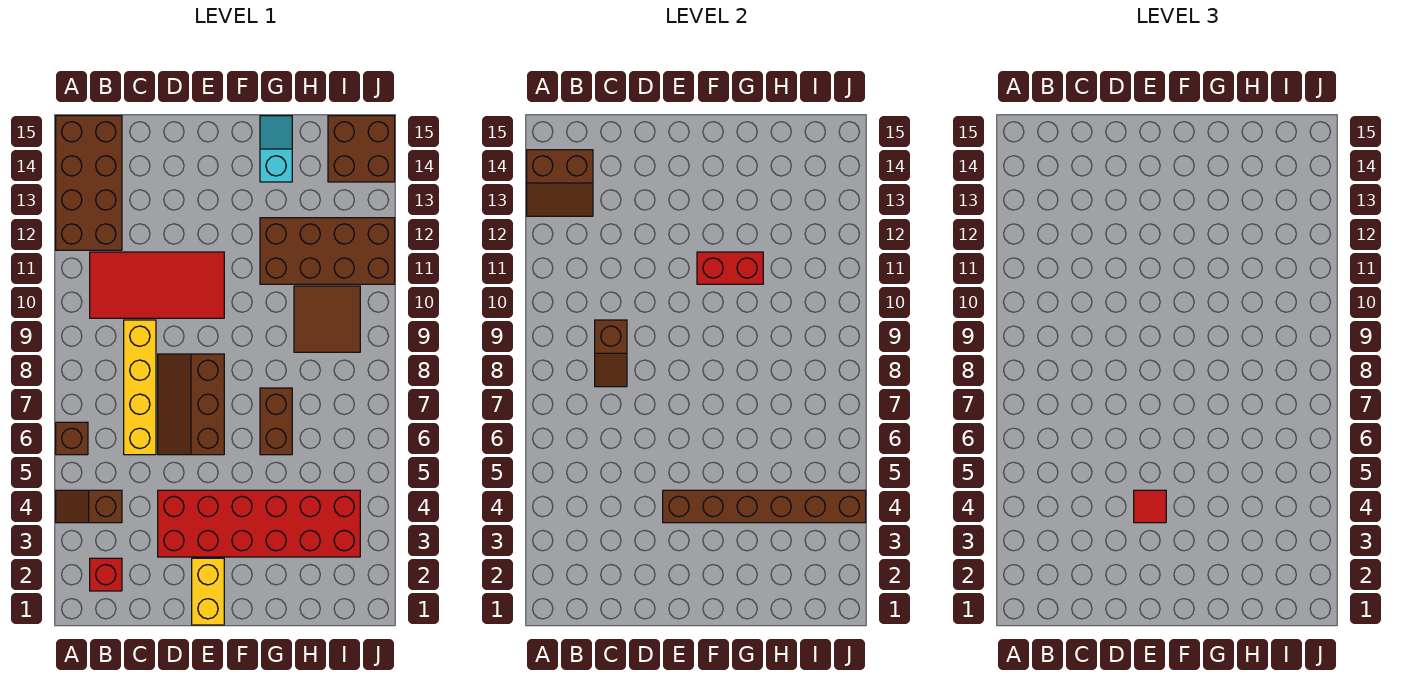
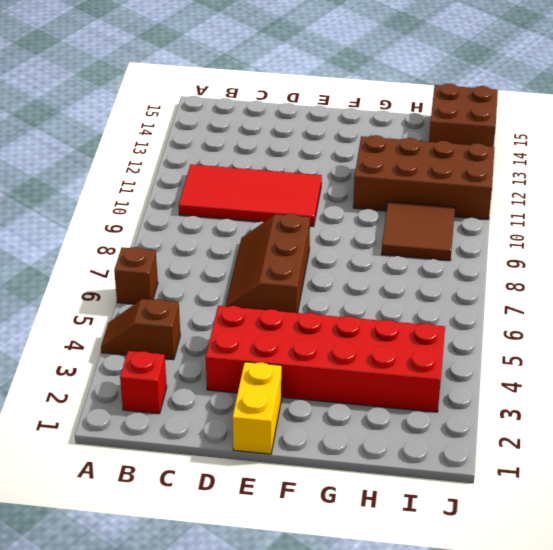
none -> brown brick A12:B15 level 1
none -> yellow brick C6:C9 level 1
none -> brown brick G6:G7 level 1

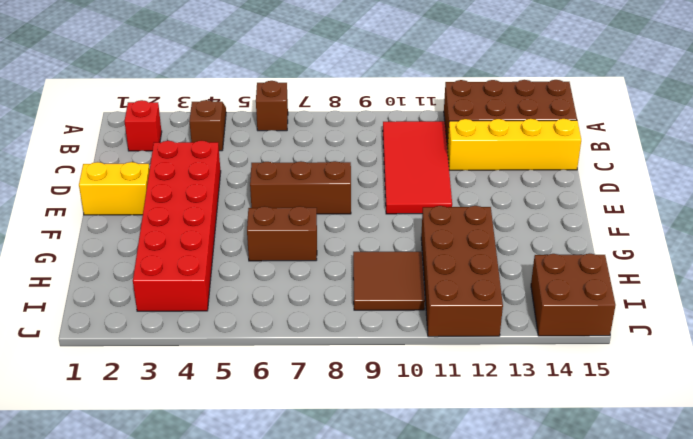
yellow brick C12:C15 level 1 -> yellow brick C6:C9 level 1
none -> cyan slope G14:G15 level 1 top 14
none -> brown slope A13:B14 level 2 top 14
none -> brown slope C8:C9 level 2 top 9

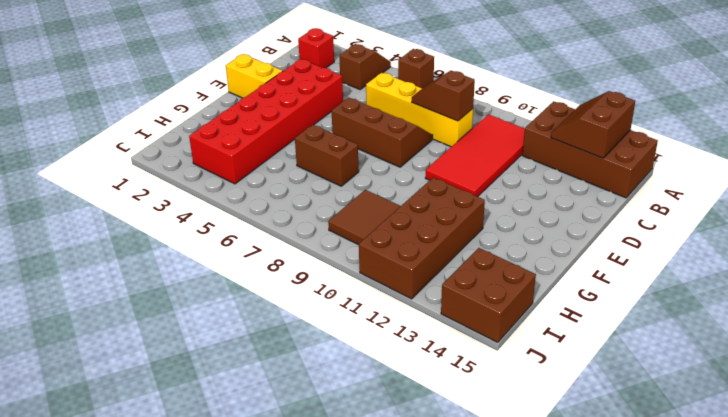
none -> cyan slope G14:G15 level 1 top 14
none -> brown brick E4:J4 level 2
none -> red brick F11:G11 level 2

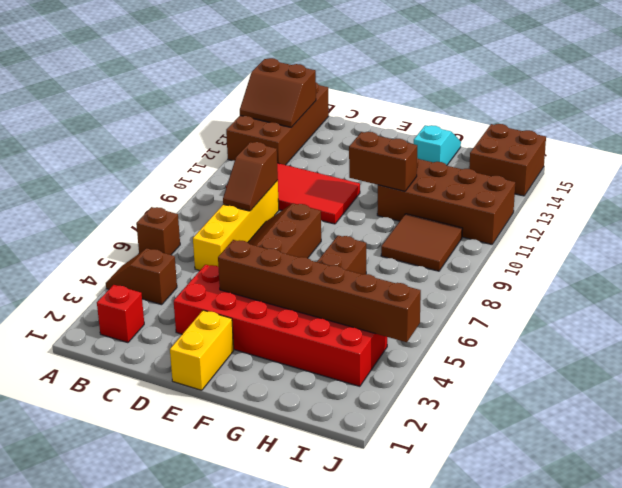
brown brick F11:G11 level 2 -> red brick F11:G11 level 2
none -> red tile E4 level 3

